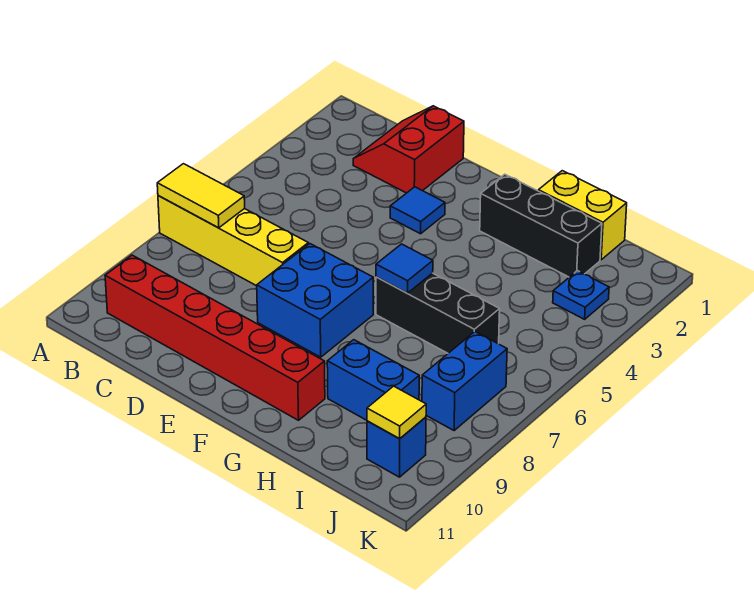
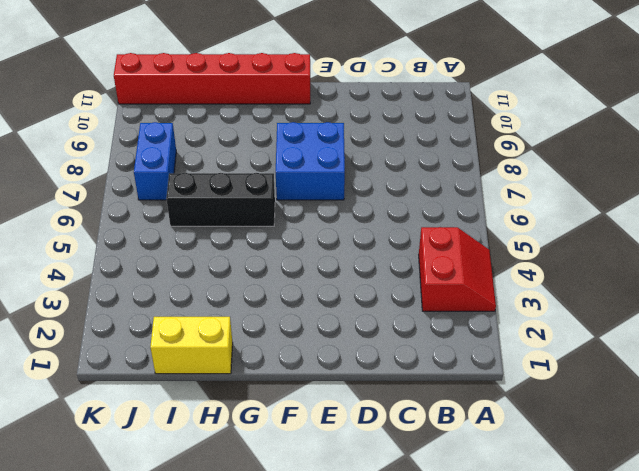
red slope A3:B4 level 1 top B -> red slope C1:D2 level 1 top D
red brick F11:K11 level 1 -> red brick B10:G10 level 1
none -> yellow brick A7:D7 level 1
none -> blue tile E3 level 1
none -> black brick G2:I2 level 1

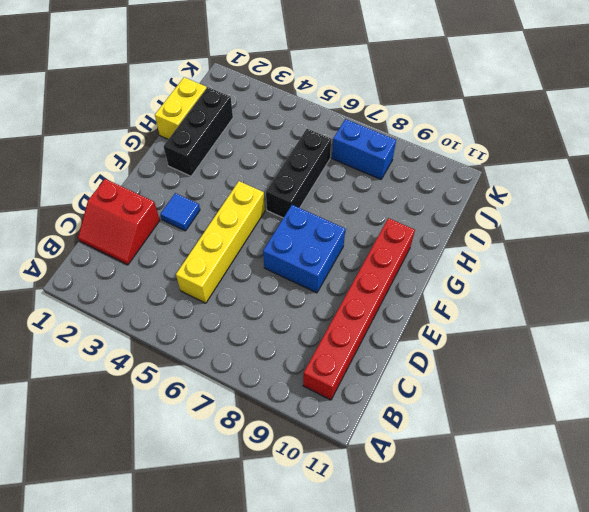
yellow brick C5:F5 level 1 -> yellow brick A7:D7 level 1
none -> blue brick H9:I9 level 1
none -> blue plate J3 level 1
none -> blue brick J10 level 1

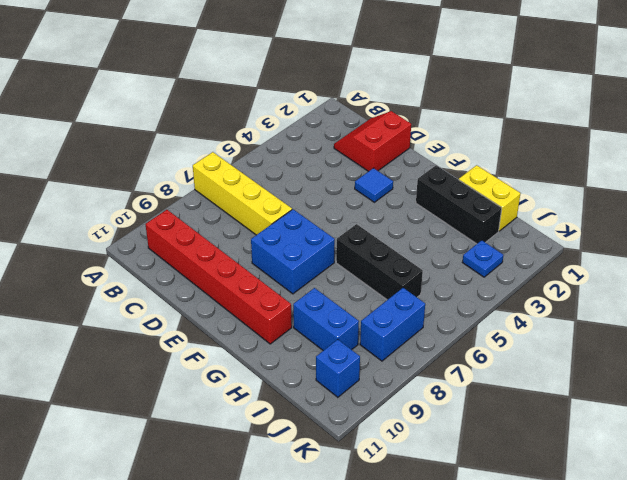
none -> yellow tile A7:B7 level 2
none -> blue tile G6 level 2
none -> yellow tile J10 level 2

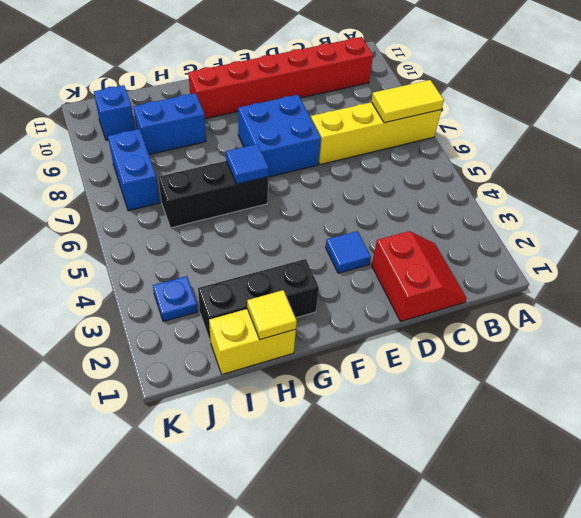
yellow tile H1 level 2 -> yellow tile J10 level 2

